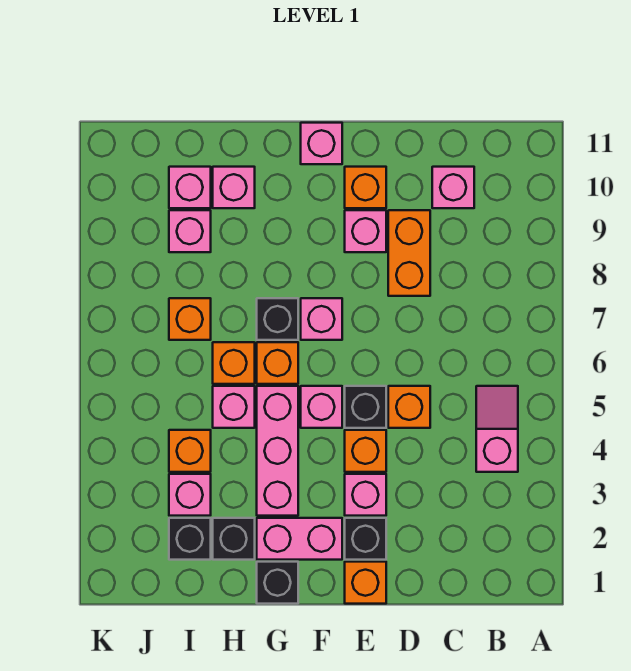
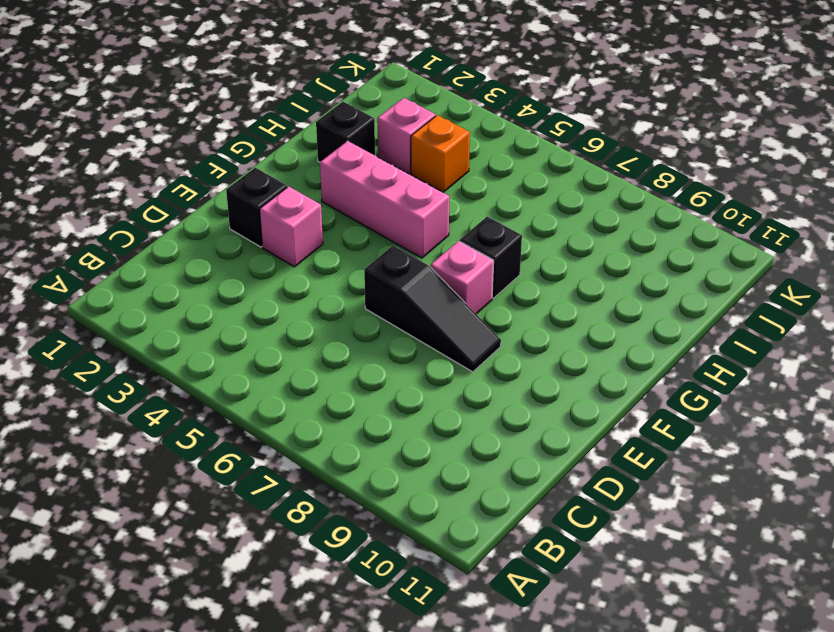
black slope E6:E8 level 1 top 6 -> none
none -> pink slope B4:B5 level 1 top 4
none -> pink brick C10 level 1
none -> orange brick D5 level 1

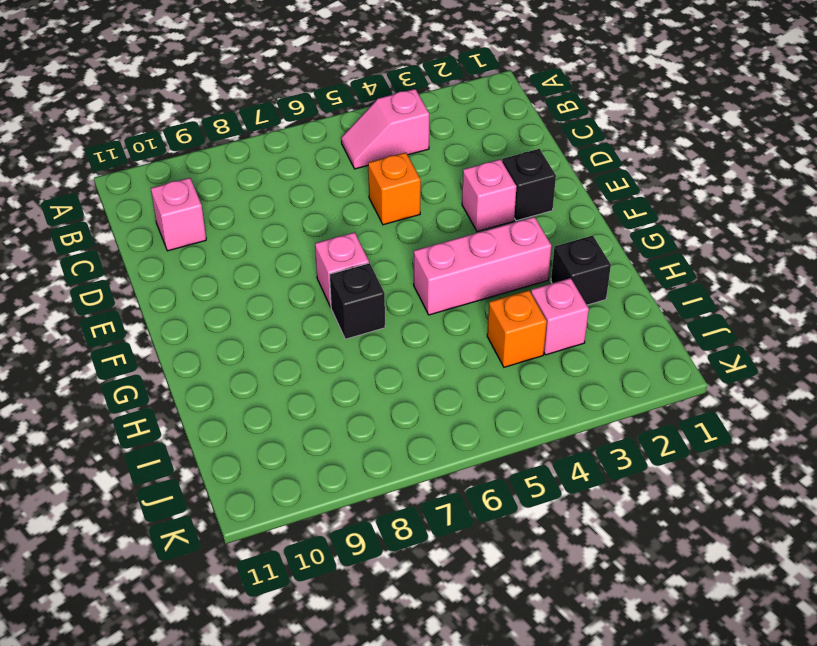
none -> orange brick D8:D9 level 1
none -> orange brick E1 level 1
none -> orange brick E4 level 1

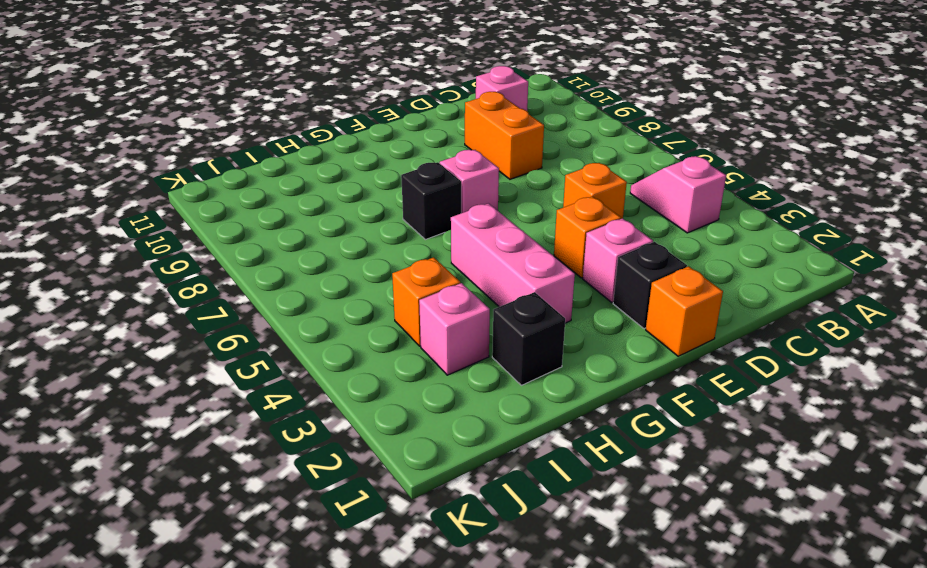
none -> black brick E5 level 1
none -> pink brick E9 level 1
none -> orange brick E10 level 1

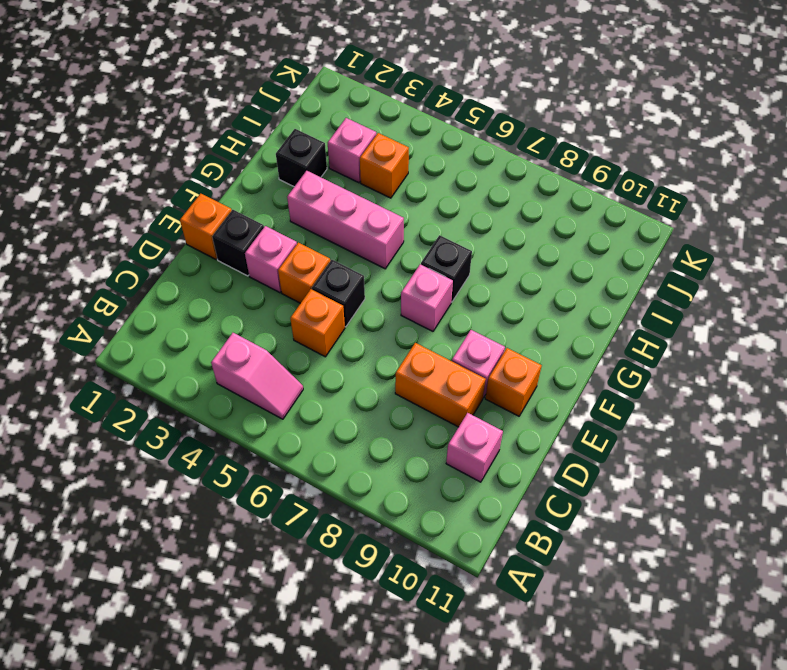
none -> pink brick F2:G2 level 1
none -> pink brick F5 level 1
none -> pink brick F11 level 1

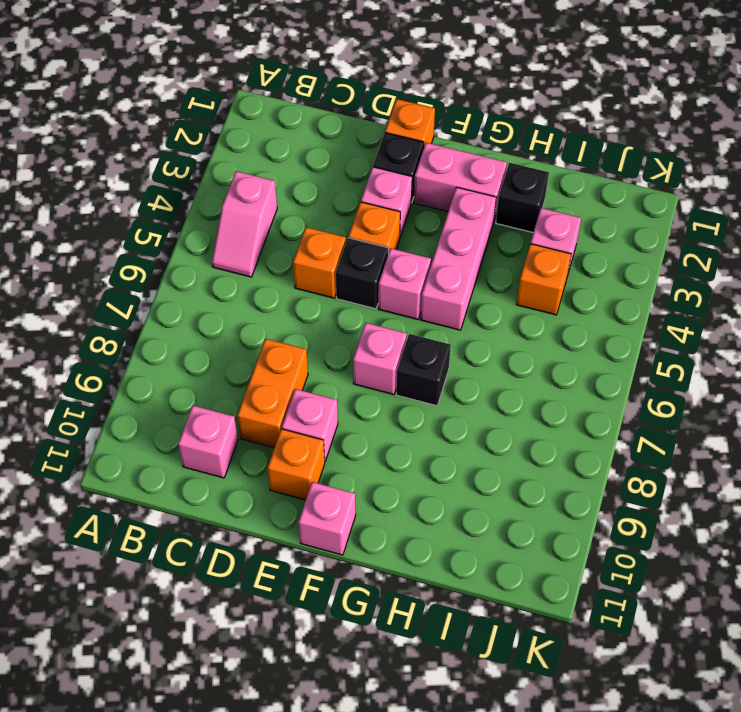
none -> black brick G1 level 1
none -> orange brick G6 level 1
none -> pink brick H5 level 1

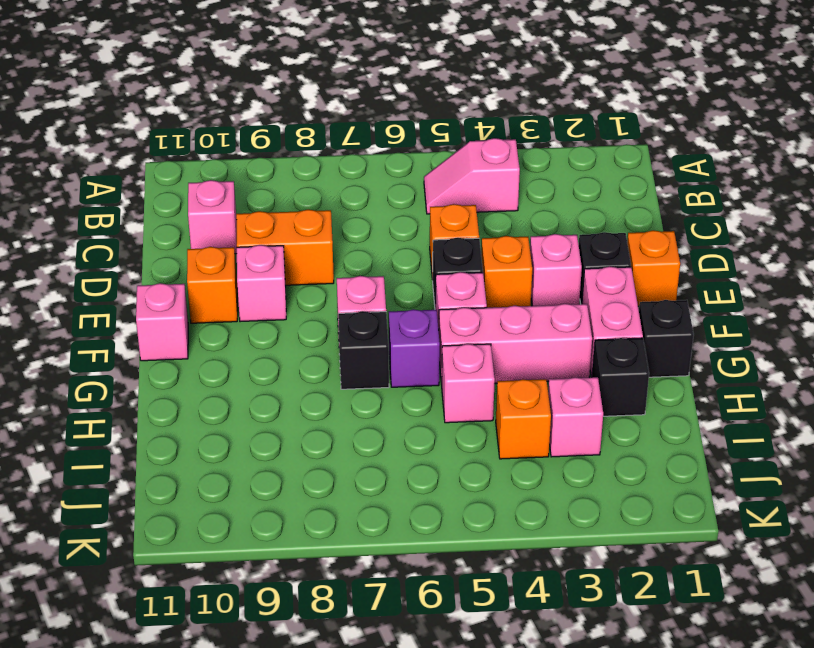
purple brick G6 level 1 -> orange brick G6 level 1
none -> orange brick H6 level 1
none -> pink brick H10 level 1
none -> black brick I2 level 1

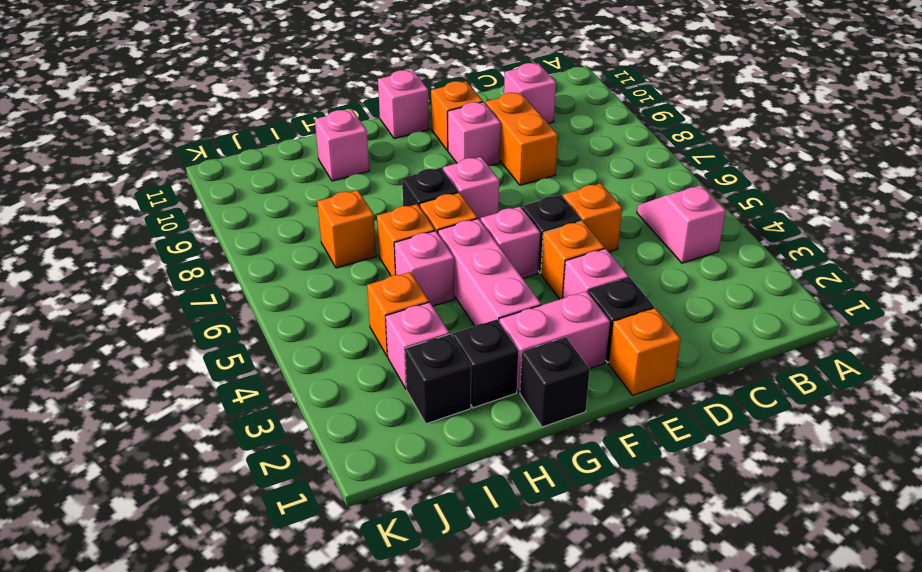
none -> pink brick I9 level 1
none -> pink brick I10 level 1

